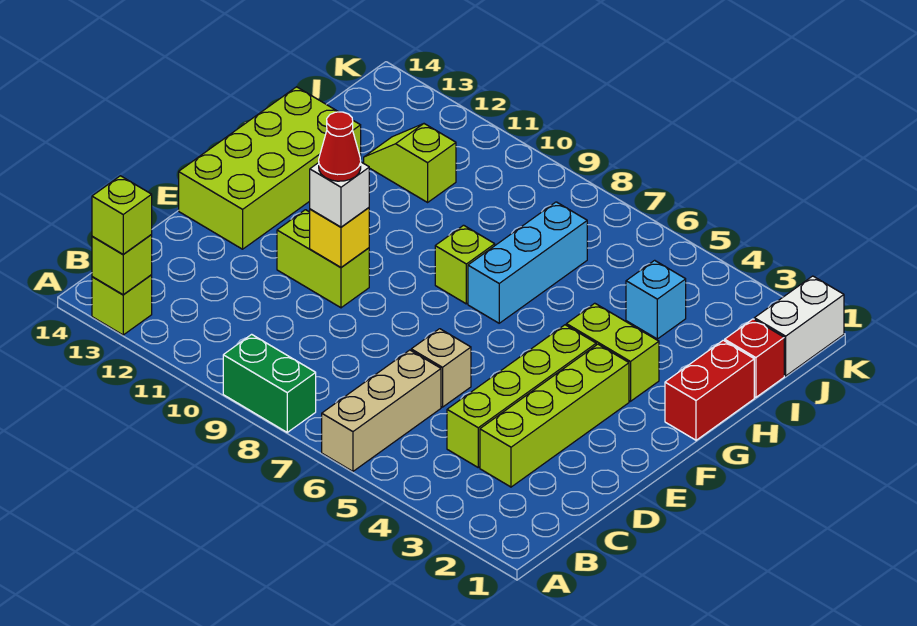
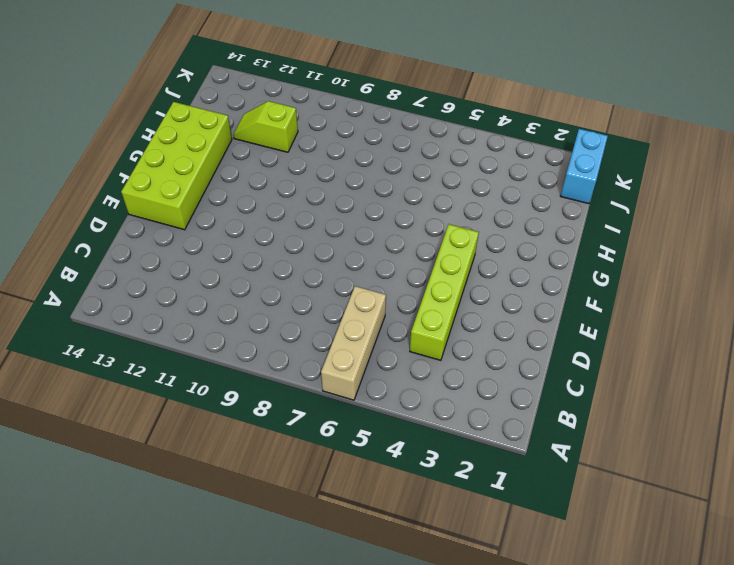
cyan brick J1:K1 level 1 -> white brick J1:K1 level 1
none -> green brick A8:A9 level 1
none -> lime brick A13 level 1
none -> lime brick C3:F3 level 1

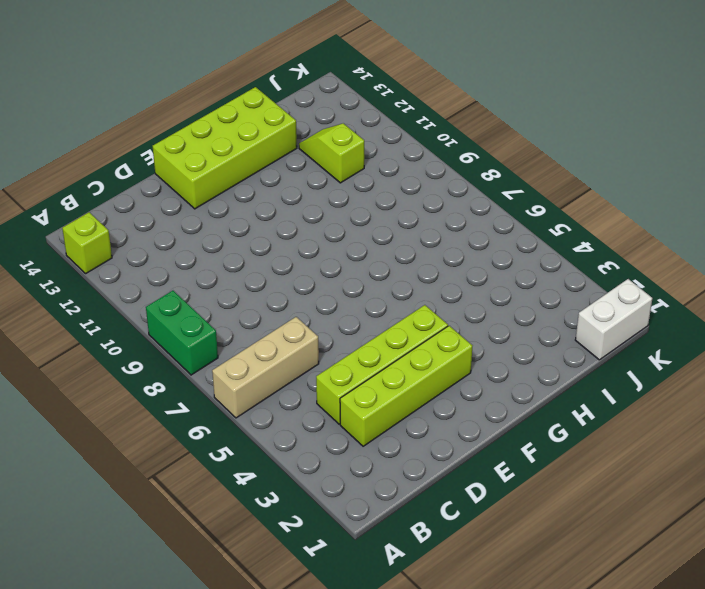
none -> tan brick D6 level 1
none -> lime brick E10:E11 level 1
none -> red brick G1:H1 level 1

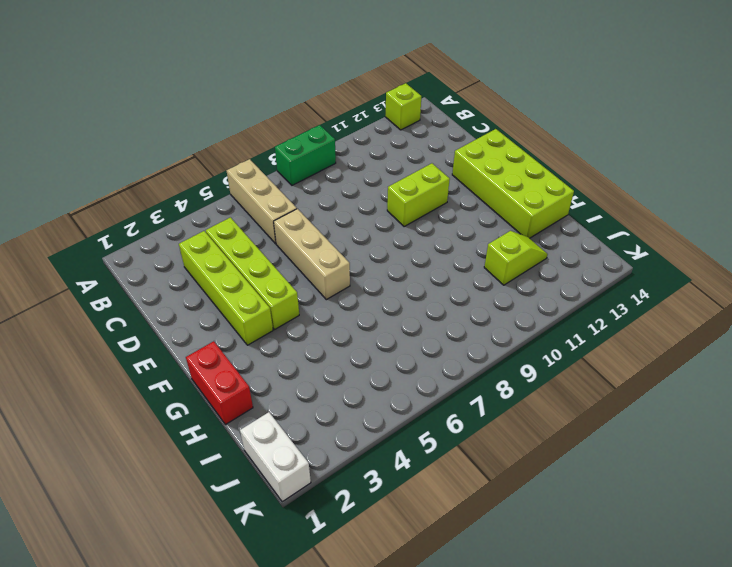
tan brick D6:F6 level 1 -> tan brick D6 level 1
none -> lime brick G3:G4 level 1
none -> cyan brick G7:I7 level 1
none -> lime brick G8 level 1

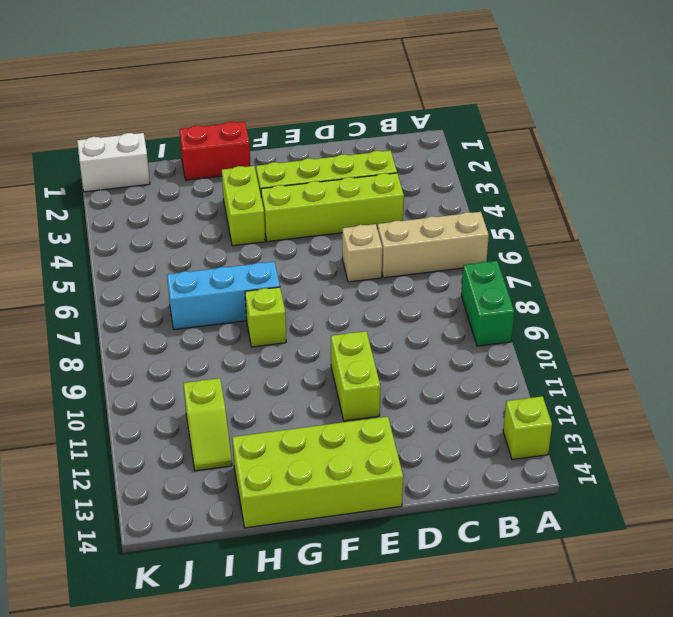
none -> red brick I1 level 1
none -> cyan brick I4 level 1
none -> lime brick A13 level 2

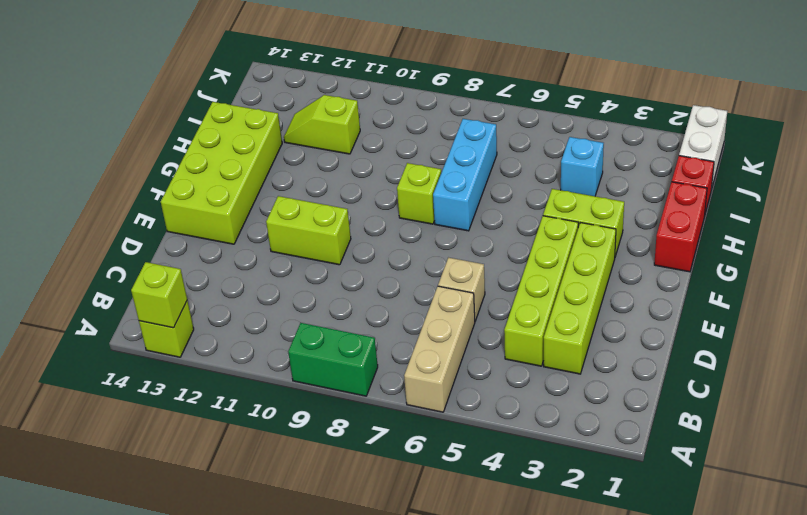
none -> yellow brick E10 level 2
none -> lime brick A13 level 3
none -> white brick E10 level 3

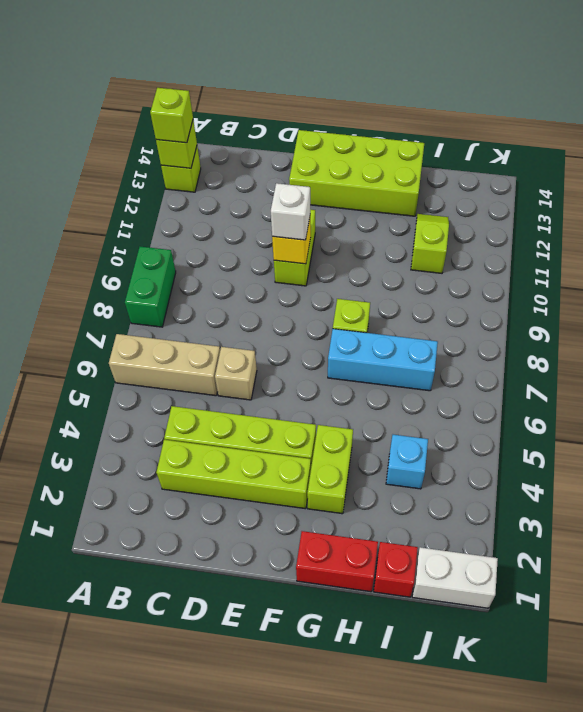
none -> red cone E10 level 4

